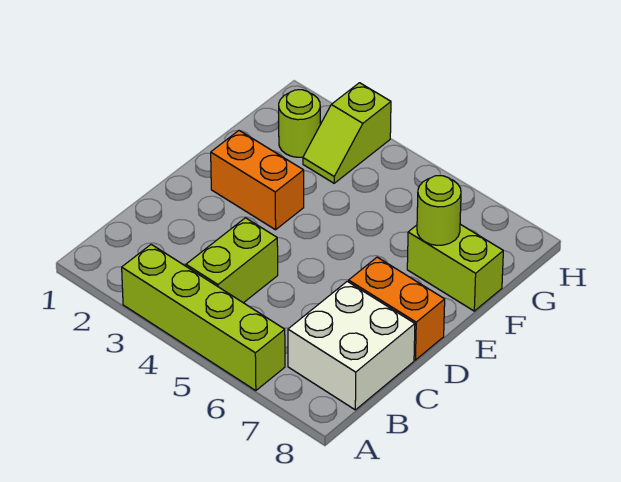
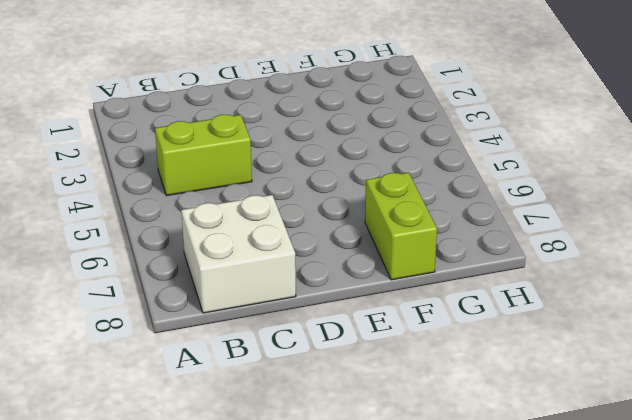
none -> lime brick A3:A6 level 1
none -> orange brick D7:D8 level 1

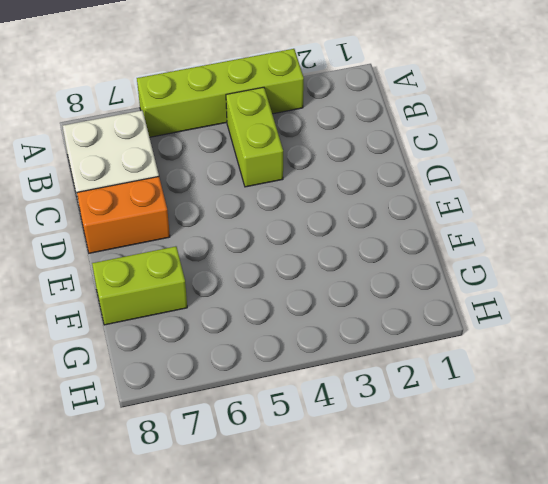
none -> orange brick E2:E3 level 1
none -> lime round brick G2 level 1

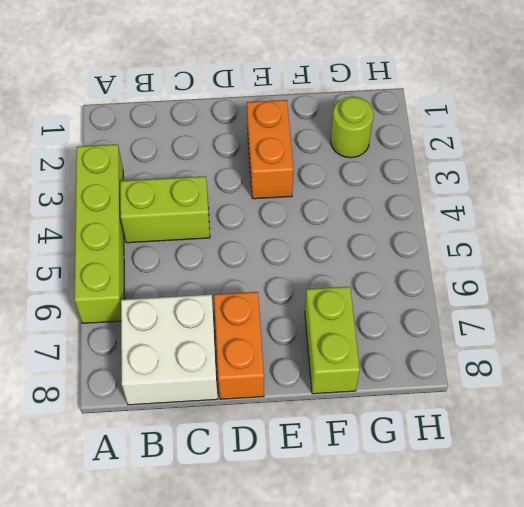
none -> lime slope G3:H3 level 1 top H
none -> lime round brick F7 level 2

